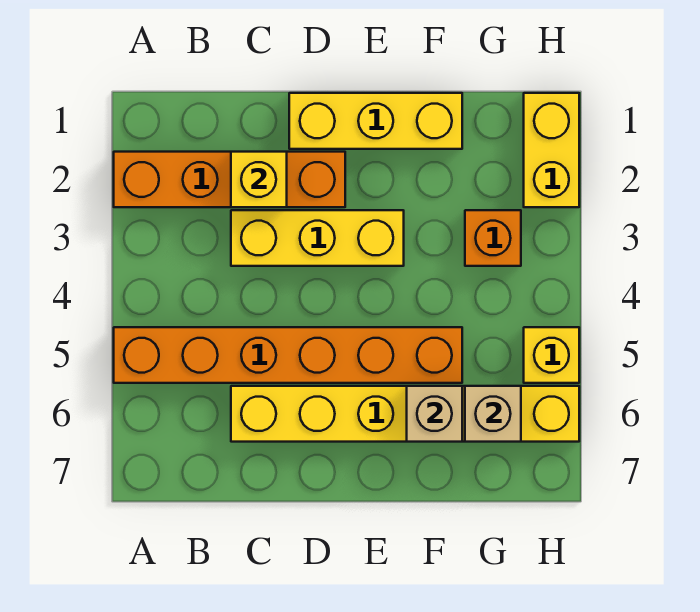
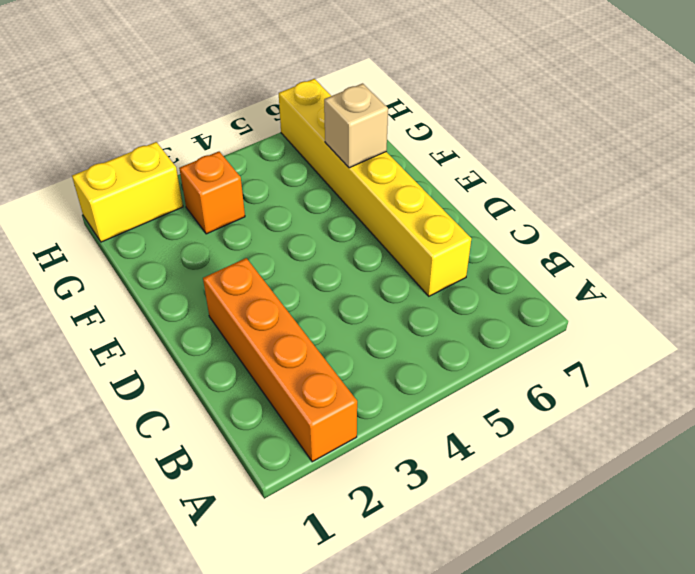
none -> orange brick A5:F5 level 1
none -> yellow brick C3:E3 level 1

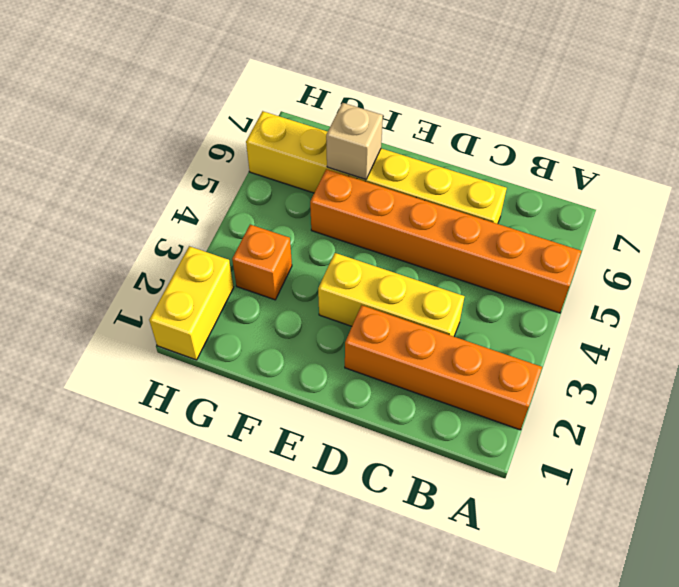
none -> yellow brick D1:F1 level 1
none -> yellow brick H5 level 1

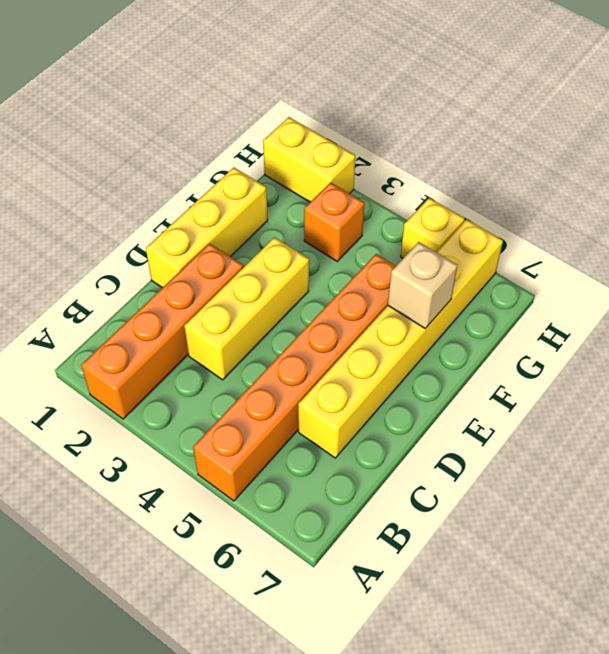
none -> yellow brick C2 level 2
none -> tan brick G6 level 2

